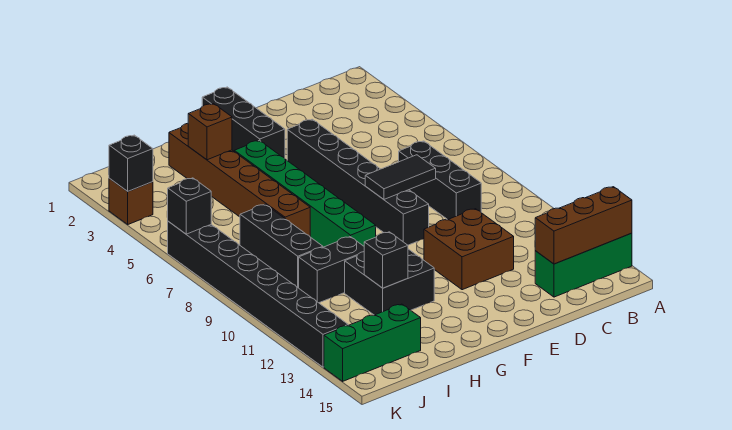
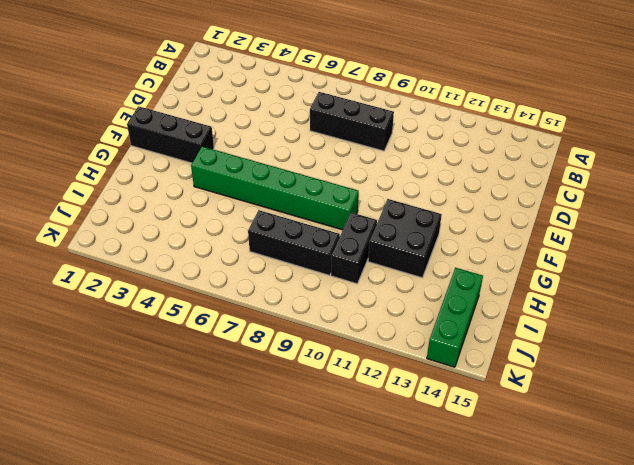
none -> green brick A14:C14 level 1
none -> brown brick D11:E12 level 1
none -> black brick E4:E9 level 1

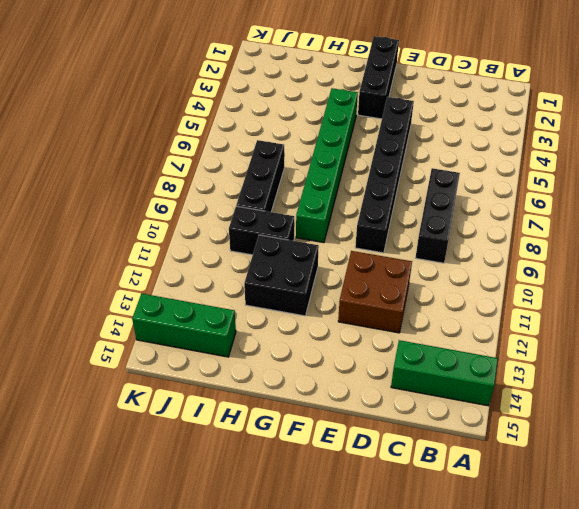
none -> brown brick H2:H7 level 1
none -> brown brick K3 level 1
none -> black brick K6:K13 level 1

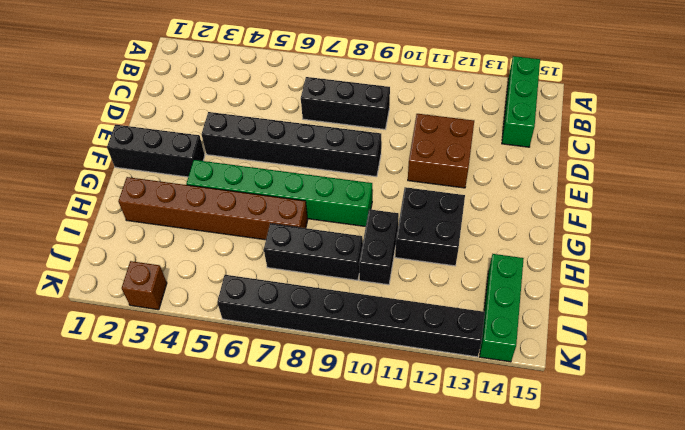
none -> brown brick A14:C14 level 2
none -> black tile D8:E8 level 2
none -> brown brick H3 level 2

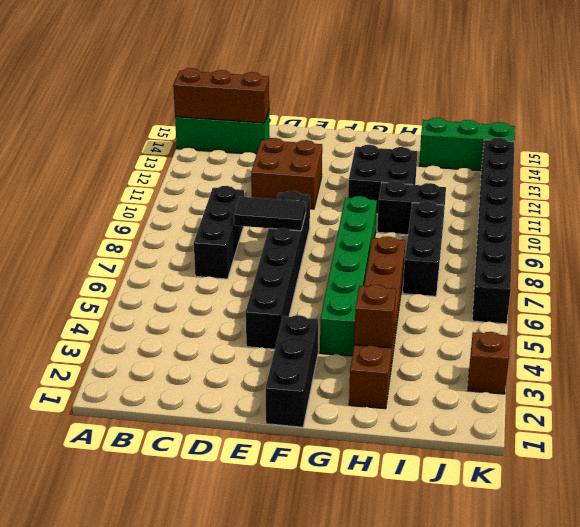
none -> black brick H12 level 2
none -> black brick K3 level 2
none -> black brick K6 level 2

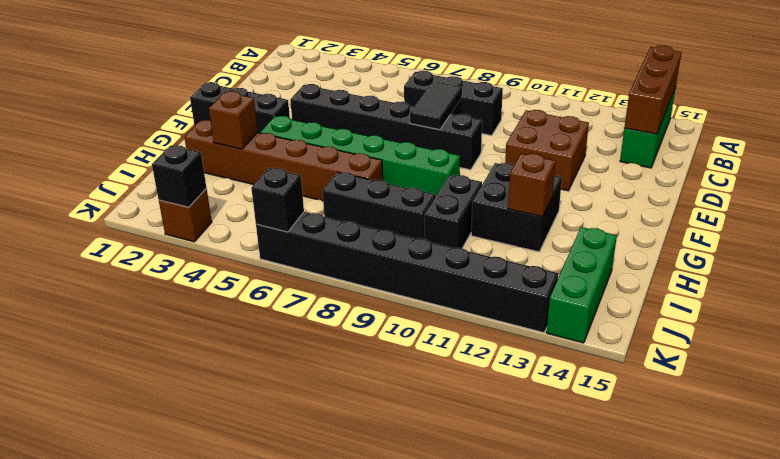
brown brick H12 level 2 -> black brick H12 level 2

